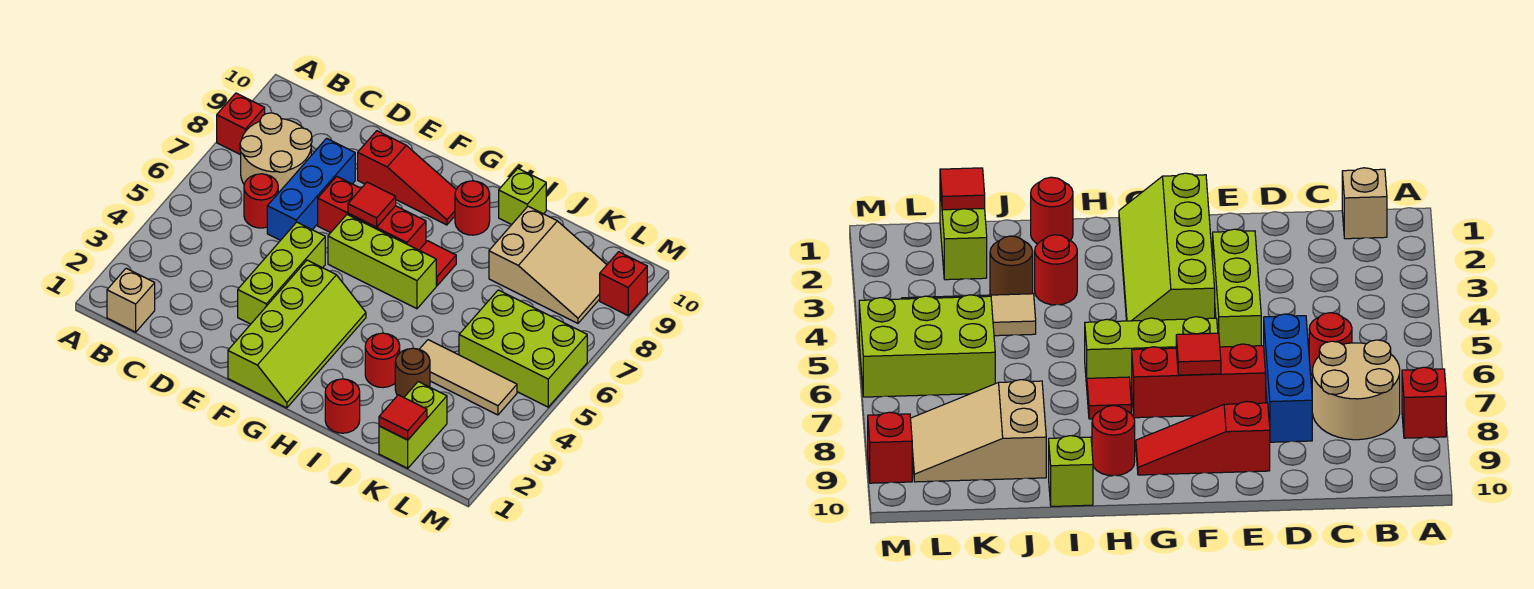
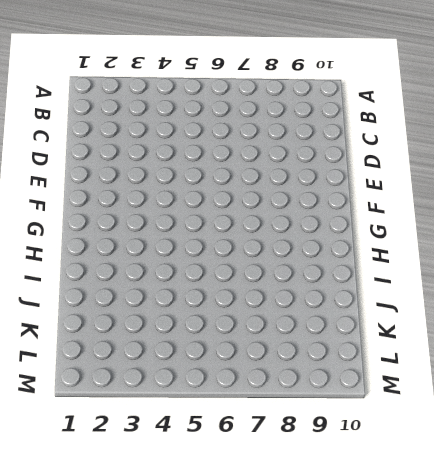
none -> red brick A8 level 1
none -> tan brick B1 level 1
none -> tan round brick B7:C8 level 1

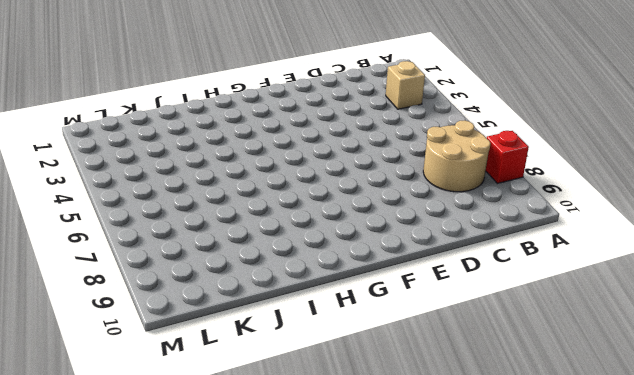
tan brick B3 level 1 -> tan brick B1 level 1
none -> red round brick C6 level 1
none -> blue brick D6:D8 level 1
none -> lime brick E3:E5 level 1

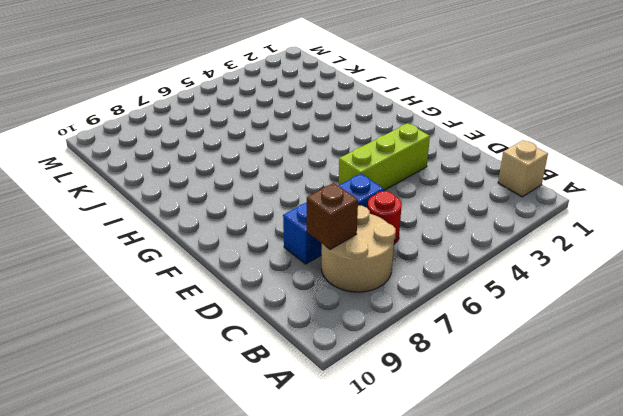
brown brick C8 level 2 -> none
none -> red brick A8 level 1
none -> red brick E7:G7 level 1
none -> red slope E9:G9 level 1 top E

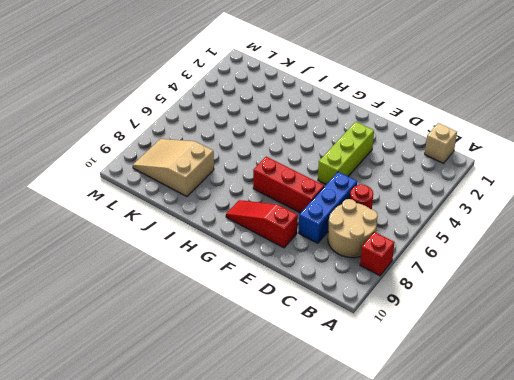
none -> lime slope F1:G4 level 1 top F
none -> lime brick F6:H6 level 1
none -> red tile H7 level 1

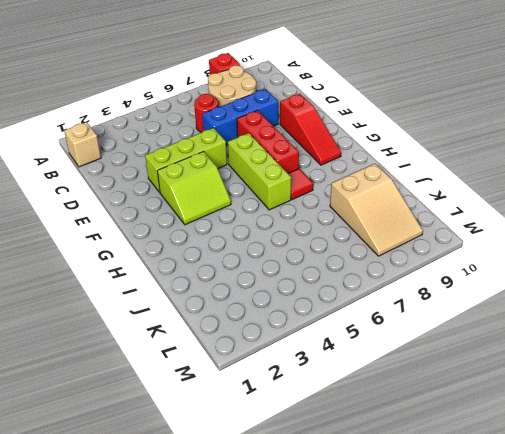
lime slope F3:G4 level 1 top F -> lime slope F1:G4 level 1 top F
none -> red round brick H9 level 1
none -> red round brick I1 level 1
none -> red round brick I3 level 1

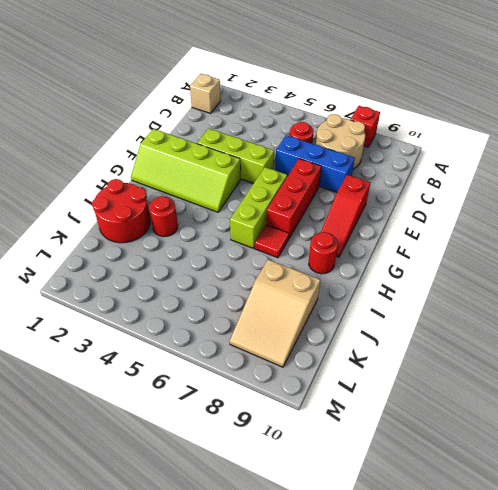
red round brick I1:J2 level 1 -> red round brick I1 level 1
none -> lime brick I10 level 1
none -> brown round brick J3 level 1
none -> tan tile J4:L4 level 1

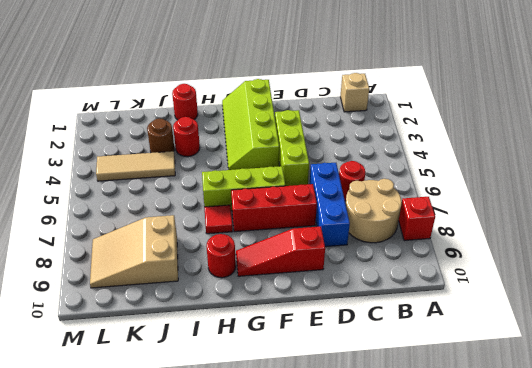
none -> lime brick I10 level 1
none -> lime brick K1:K2 level 1
none -> lime brick K5:M6 level 1

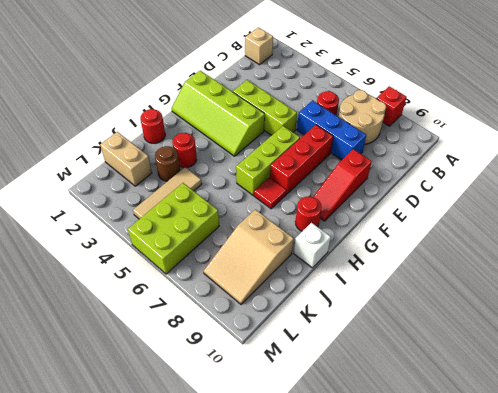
white brick I10 level 1 -> lime brick I10 level 1
tan brick K1:K2 level 1 -> lime brick K1:K2 level 1
none -> red brick M9 level 1
none -> red tile F7 level 2
none -> red tile K1 level 2

